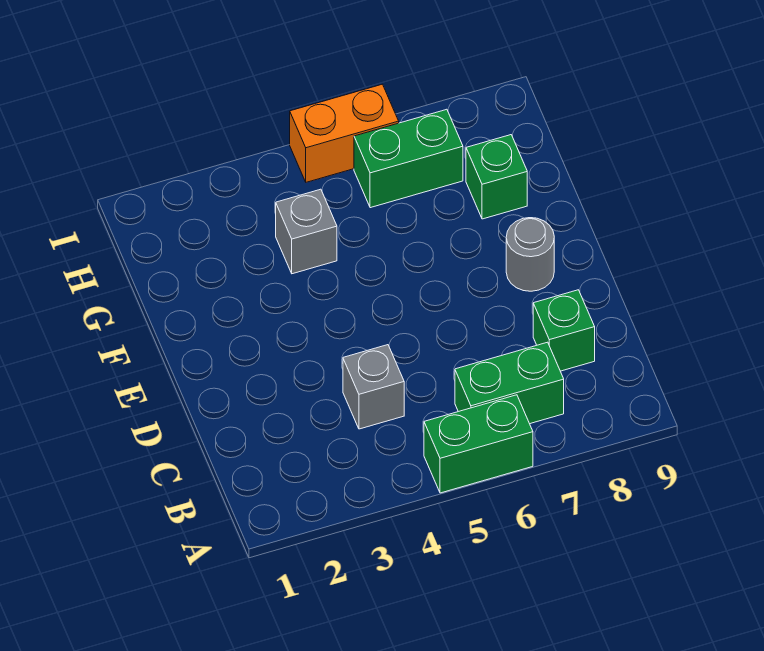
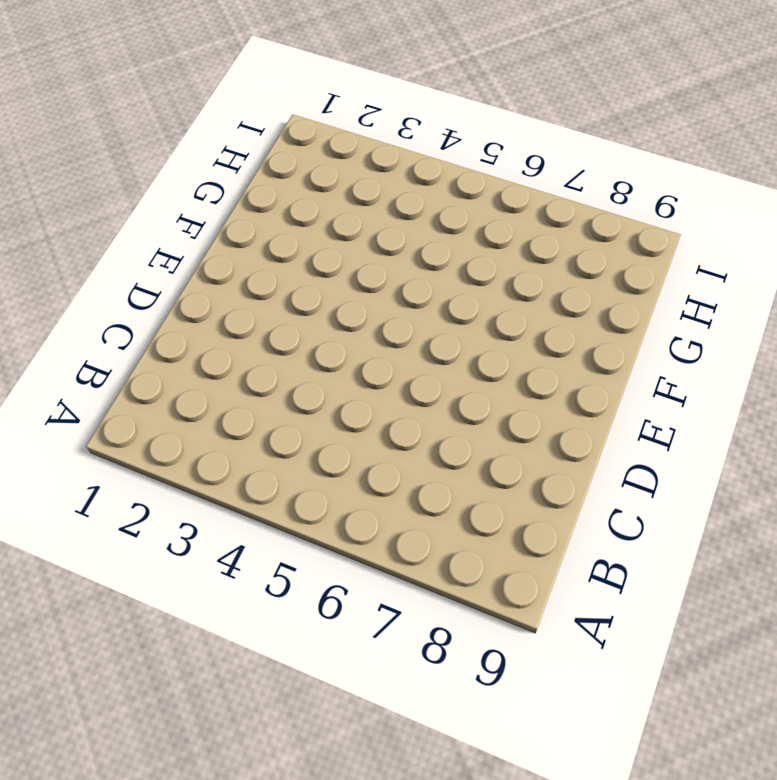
none -> green brick A5:A6 level 1
none -> green brick B6:B7 level 1

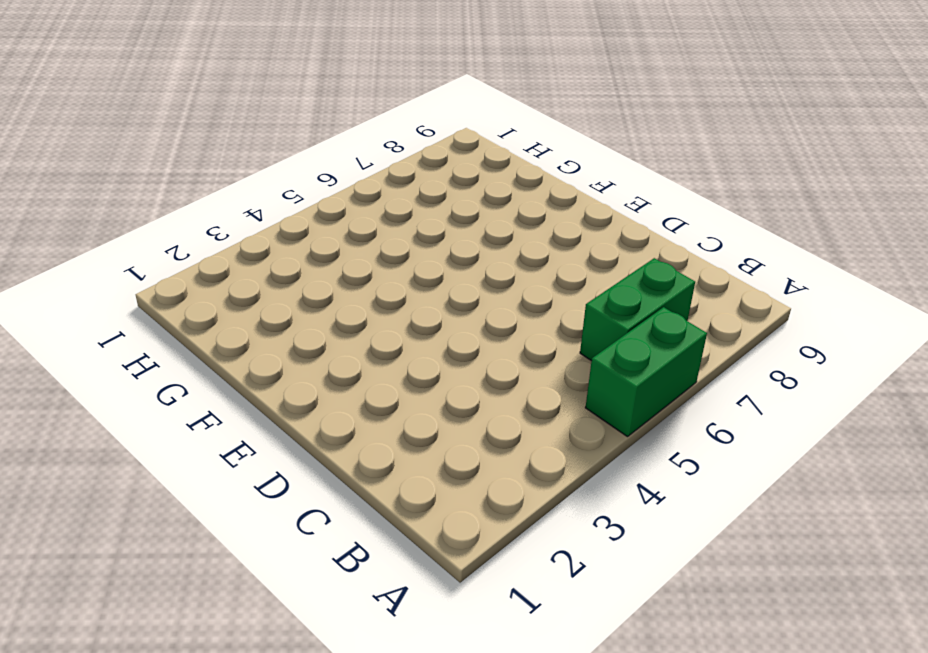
none -> grey brick C4 level 1
none -> green brick C8 level 1

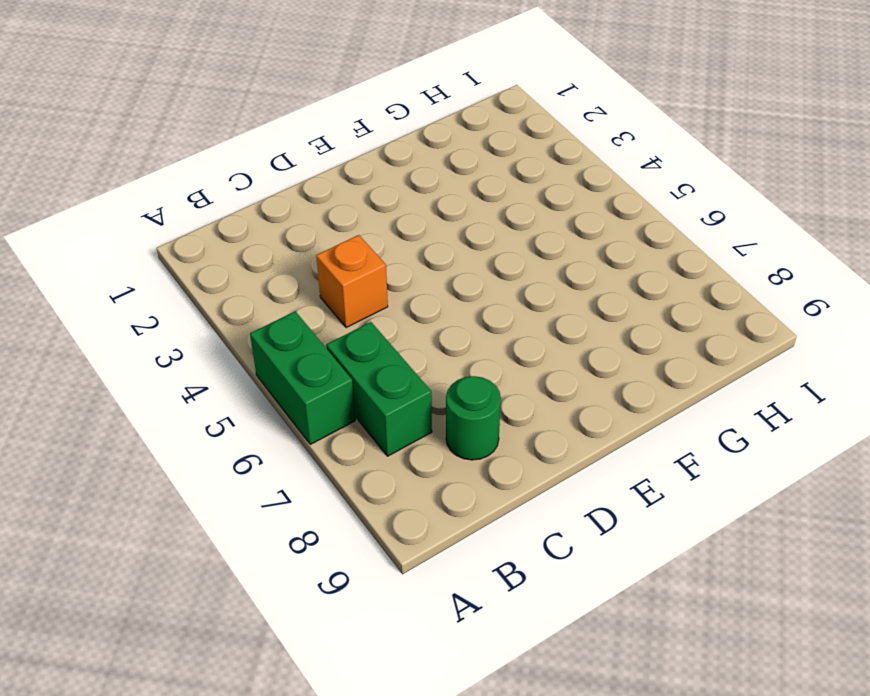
orange brick C4 level 1 -> grey brick C4 level 1
green round brick C8 level 1 -> green brick C8 level 1
none -> grey round brick E8 level 1
none -> grey brick G4 level 1

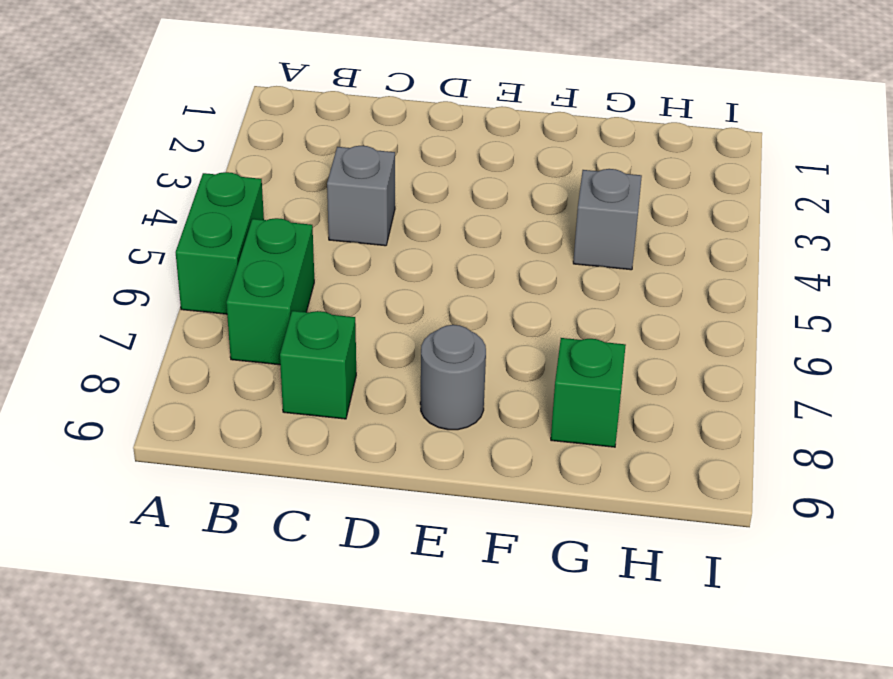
none -> green brick H6:H7 level 1
none -> orange brick I5:I6 level 1

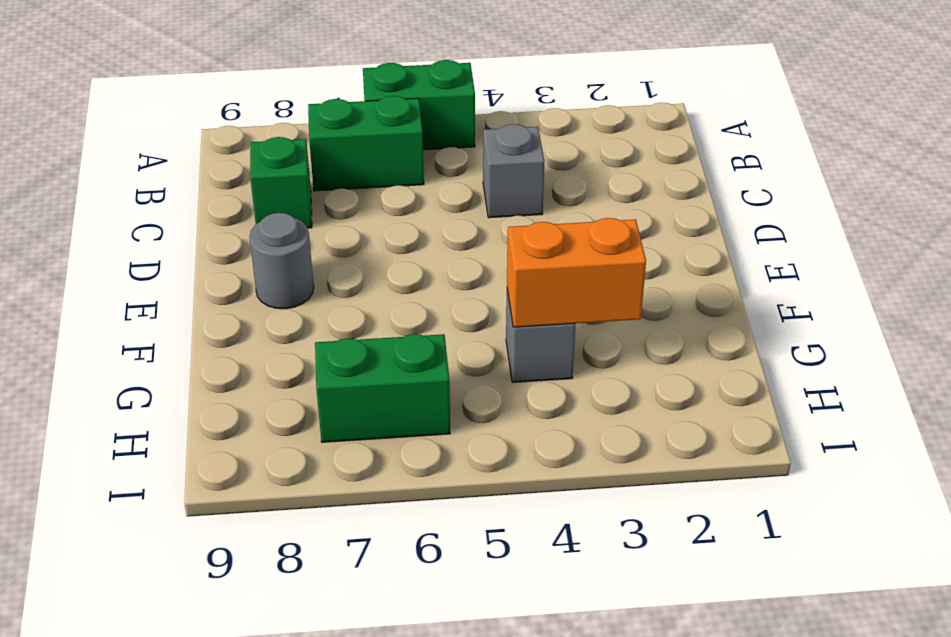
orange brick G3:G4 level 2 -> orange brick I5:I6 level 1
none -> green brick G8 level 1

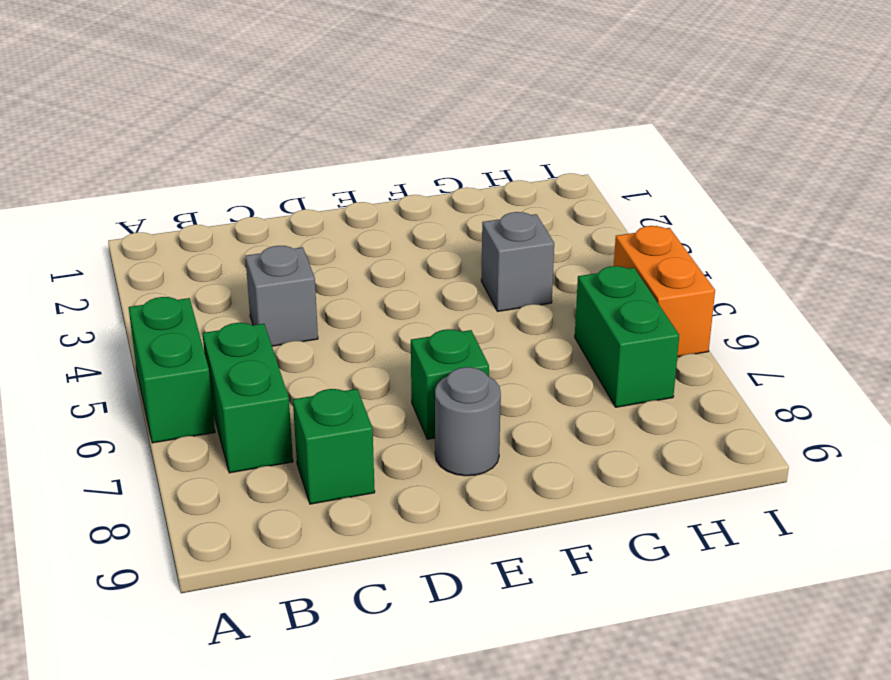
green brick E7 level 1 -> green brick G8 level 1

